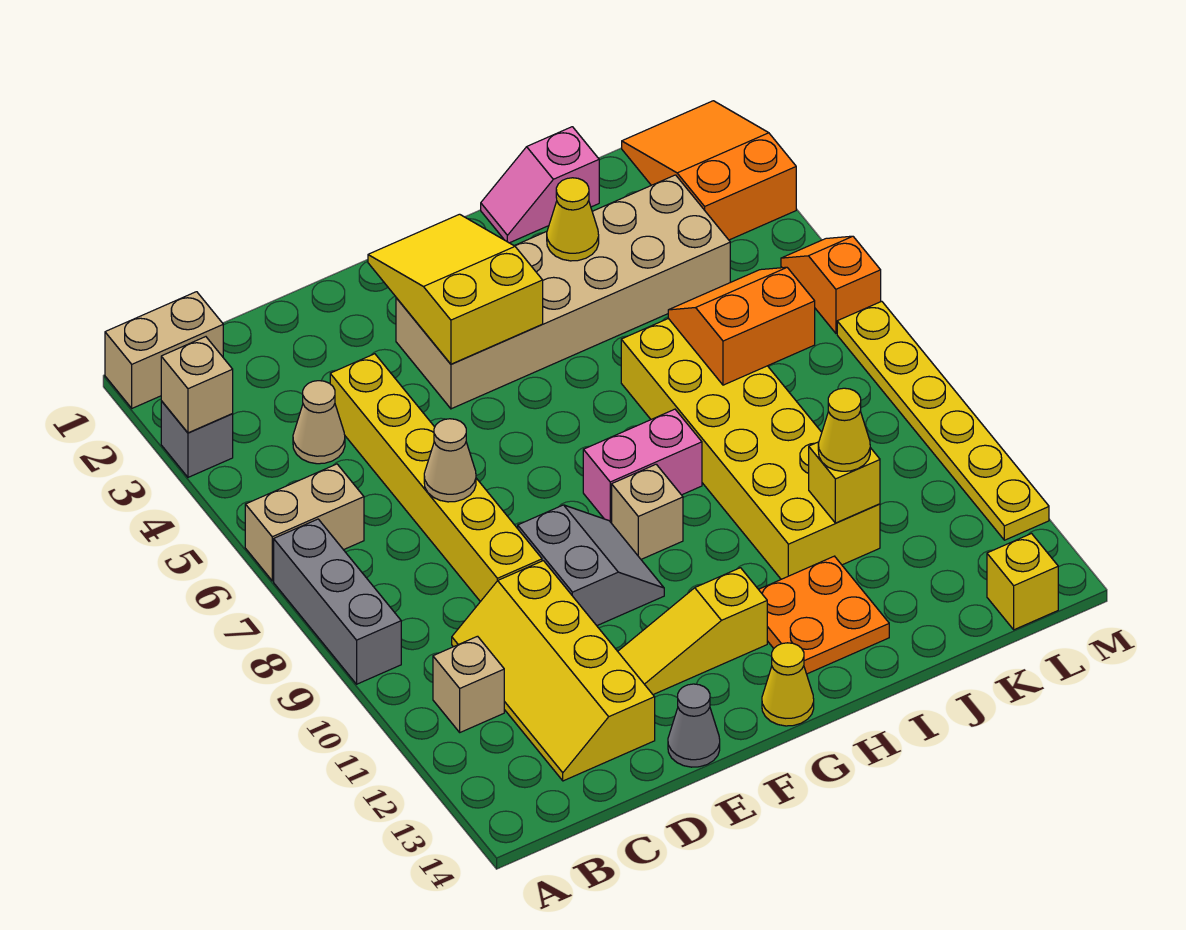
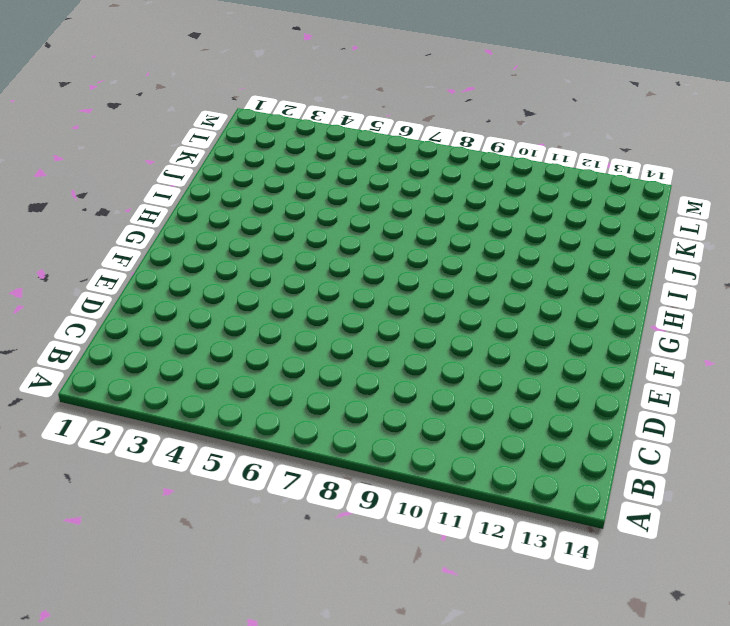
none -> tan brick A1:B1 level 1
none -> grey brick A3 level 1
none -> tan brick A6:B6 level 1

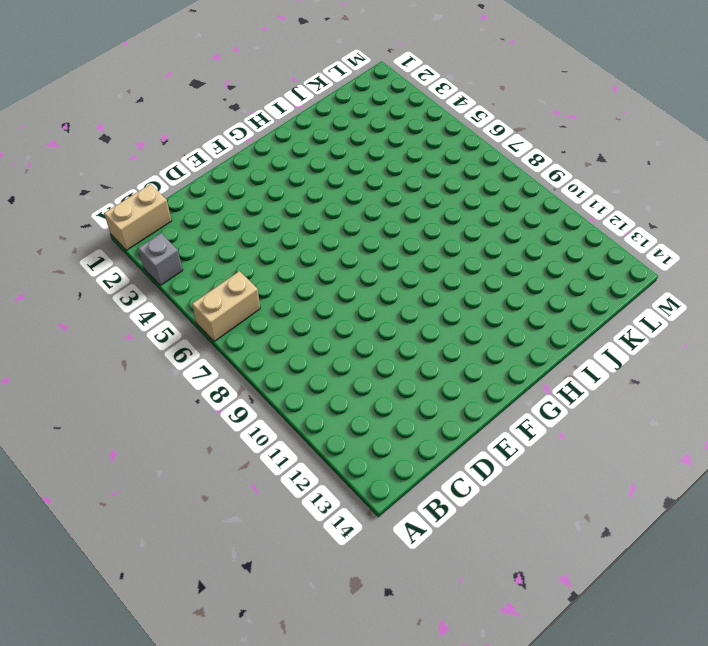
none -> grey brick A7:A9 level 1
none -> tan brick B11 level 1
none -> tan cone C4 level 1

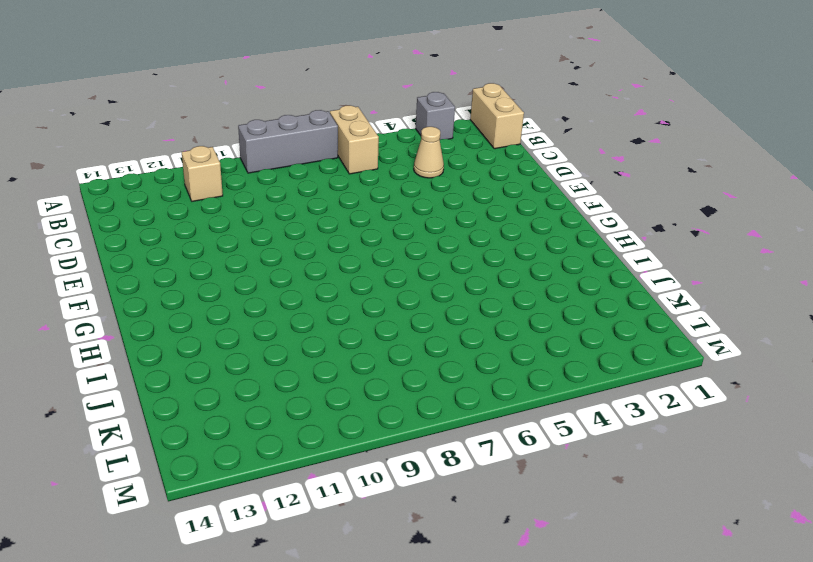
none -> yellow slope C10:D13 level 1 top D
none -> yellow brick D4:D9 level 1
none -> grey slope E9:F10 level 1 top E

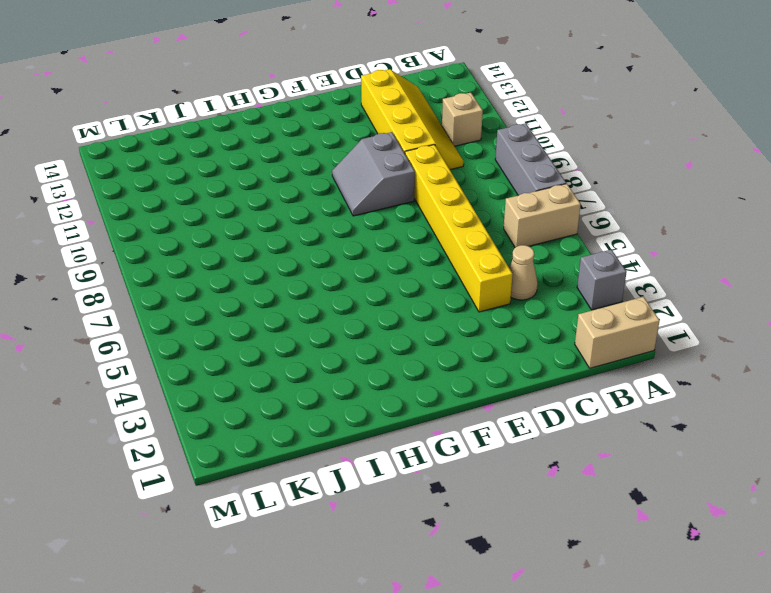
none -> yellow slope E12:G12 level 1 top G
none -> grey cone E14 level 1
none -> tan brick F3:K4 level 1

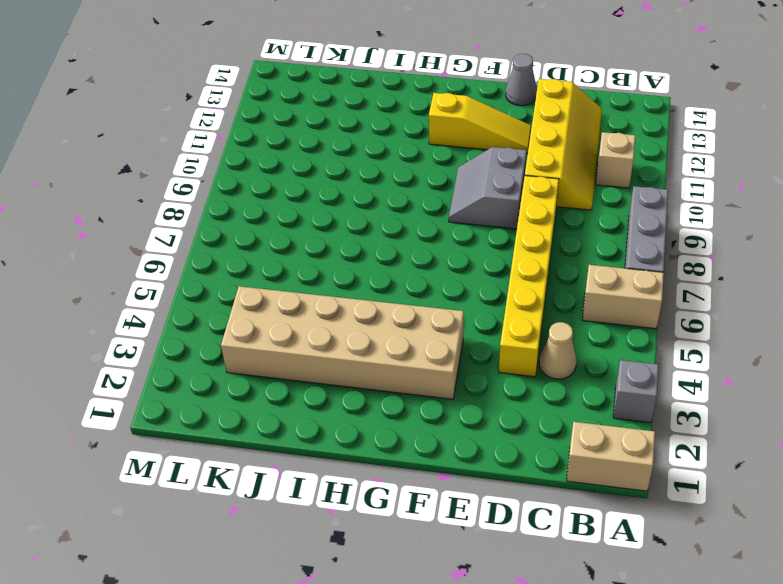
none -> pink brick G8:H8 level 1
none -> tan brick G9 level 1
none -> yellow cone G14 level 1

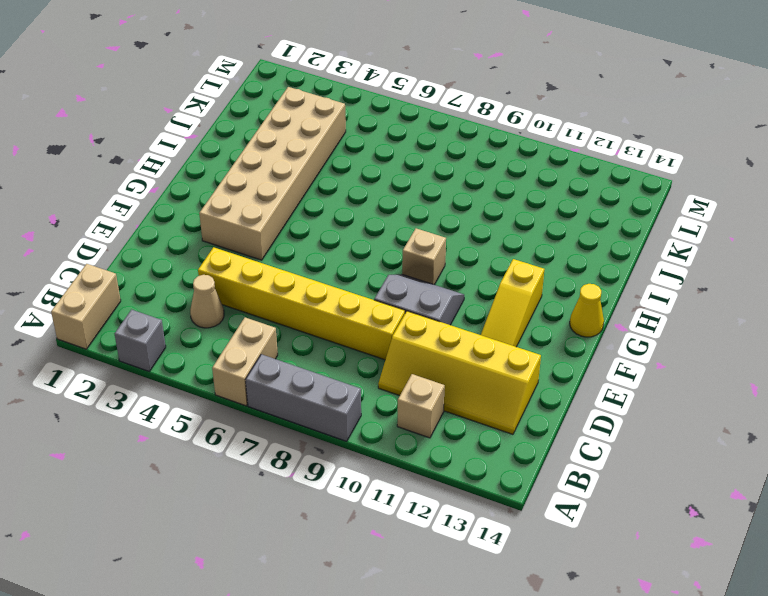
none -> grey cone E14 level 1
none -> pink brick G8:H8 level 1
none -> orange plate H12:I13 level 1

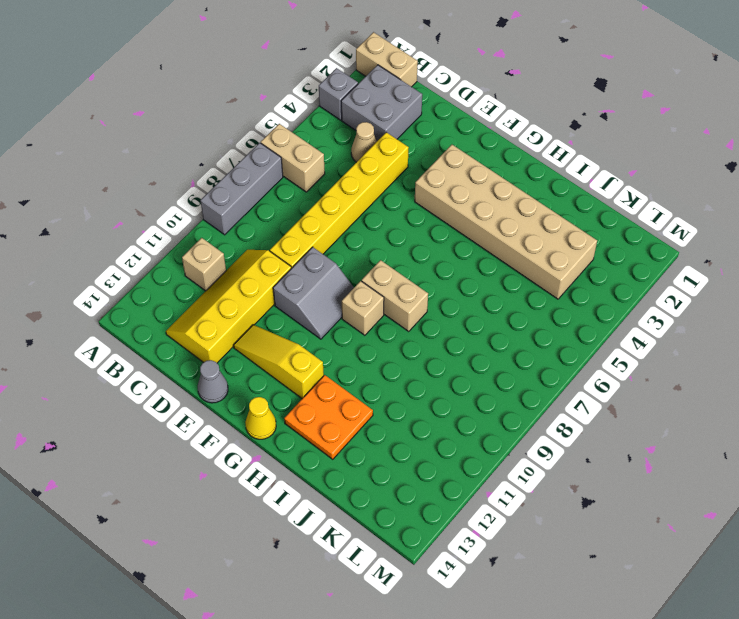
grey brick B2:C3 level 1 -> none
tan brick G8:H8 level 1 -> pink brick G8:H8 level 1
none -> pink slope I1:J1 level 1 top J
none -> yellow brick I6:J11 level 1
none -> orange slope L1:M3 level 1 top 3

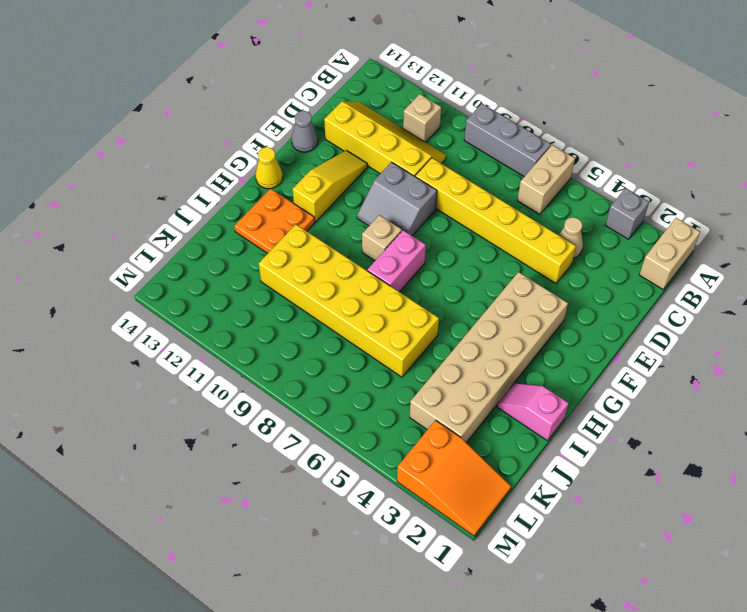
pink slope I1:I2 level 1 top 1 -> pink slope I1:J1 level 1 top J
none -> yellow brick L14 level 1
none -> orange slope M5:M6 level 1 top 6
none -> yellow plate M7:M12 level 1

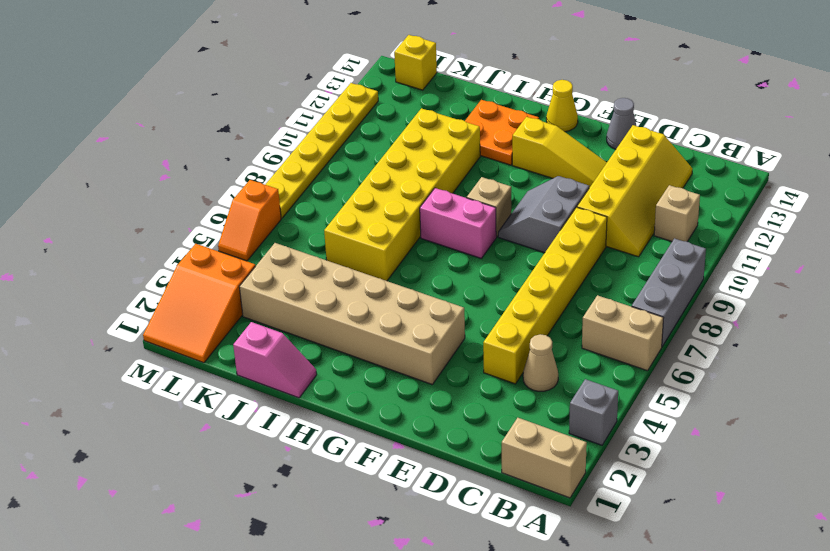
none -> tan brick A3 level 2
none -> tan cone D7 level 2
none -> yellow slope F2:G4 level 2 top 4

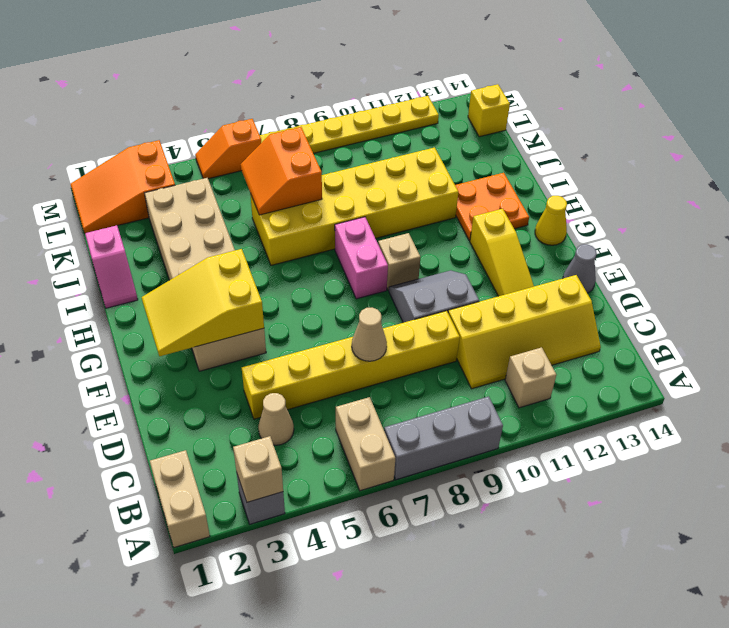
none -> yellow cone I3 level 2
none -> yellow brick J11 level 2
none -> yellow cone J11 level 3

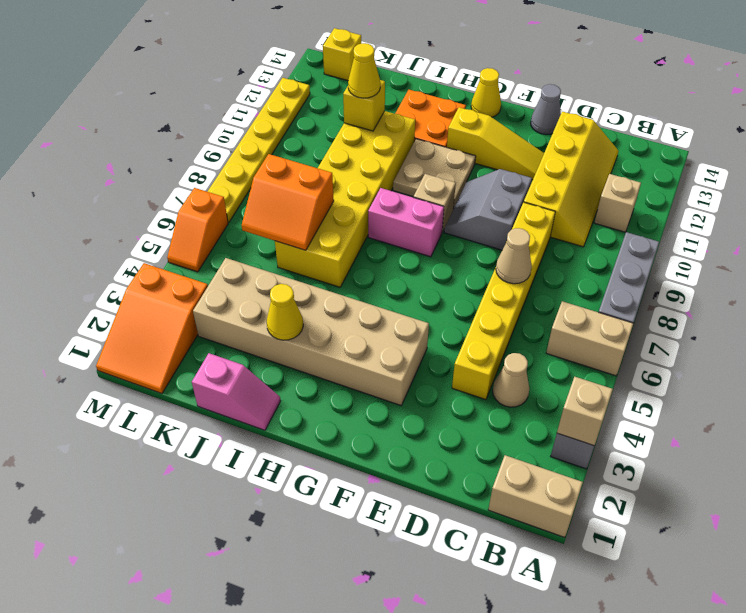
tan plate G10:H11 level 1 -> none
none -> yellow slope F2:G4 level 2 top 4

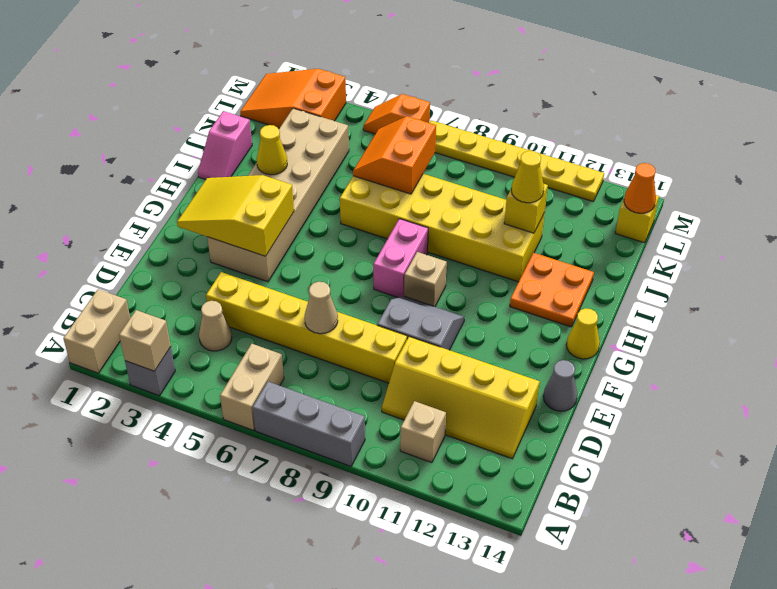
orange cone L14 level 2 -> none
none -> yellow slope E12:G12 level 1 top G

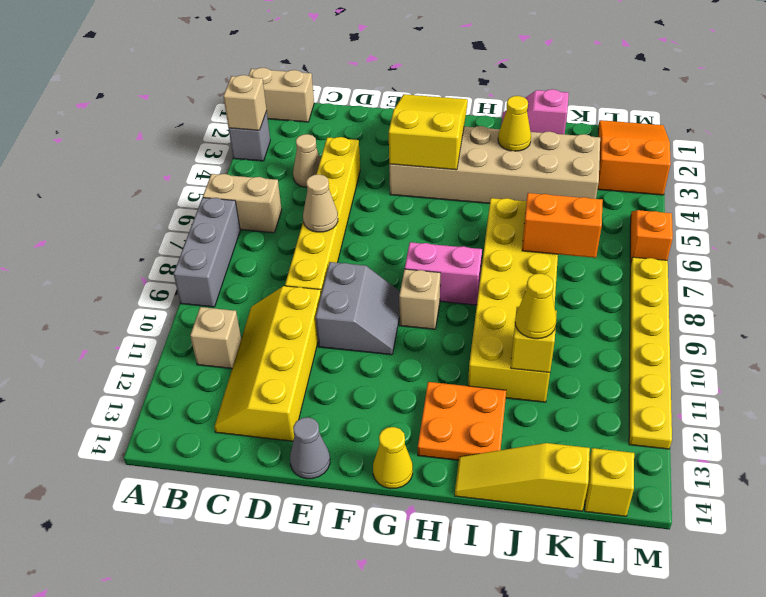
yellow slope I14:K14 level 1 top K -> yellow slope E12:G12 level 1 top G

